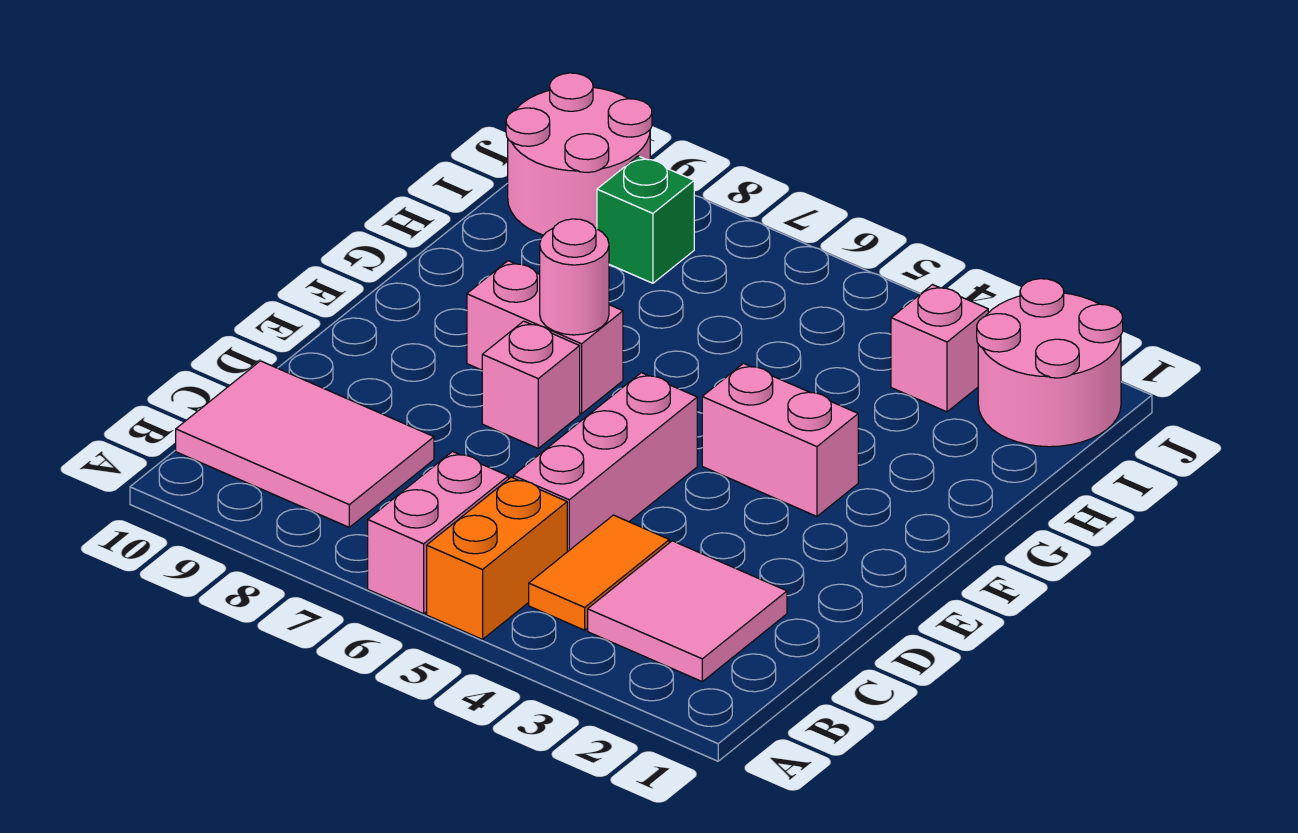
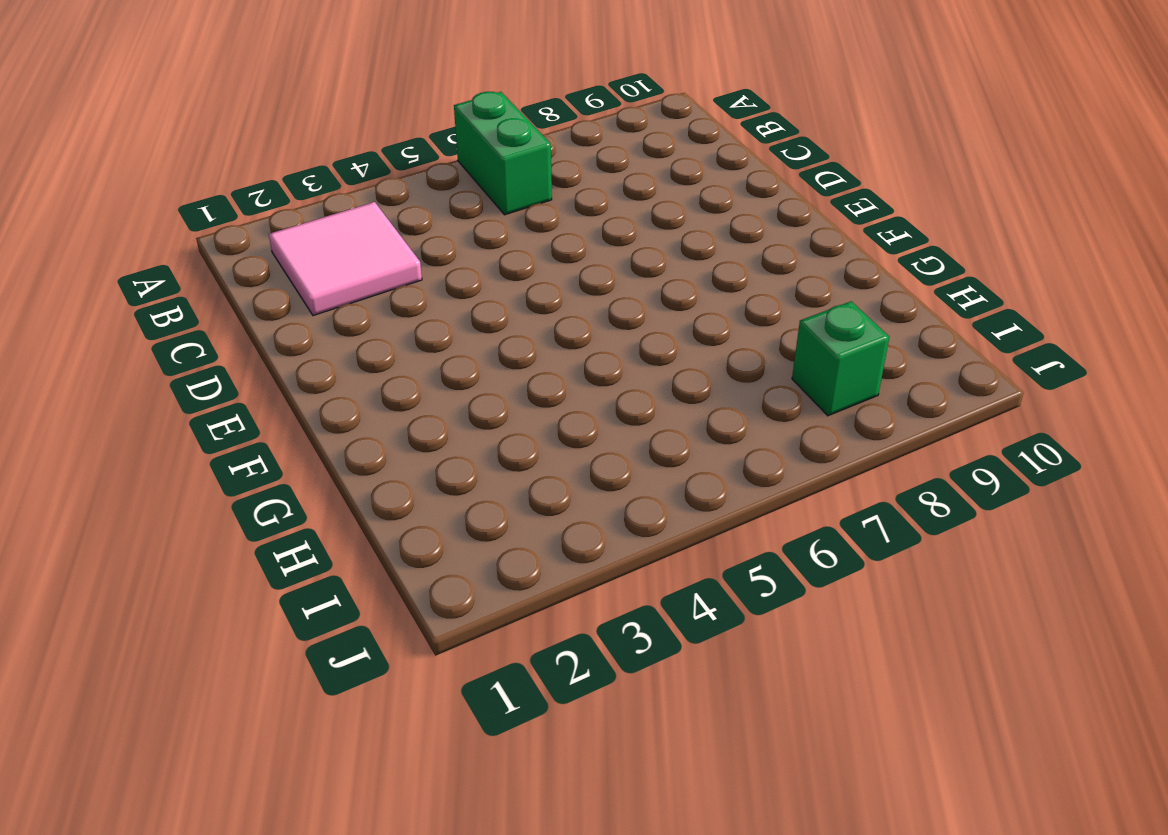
green brick A6:B6 level 1 -> pink brick A6:B6 level 1
none -> orange brick A5:B5 level 1
none -> orange tile B4:C4 level 1
none -> pink tile B8:C10 level 1

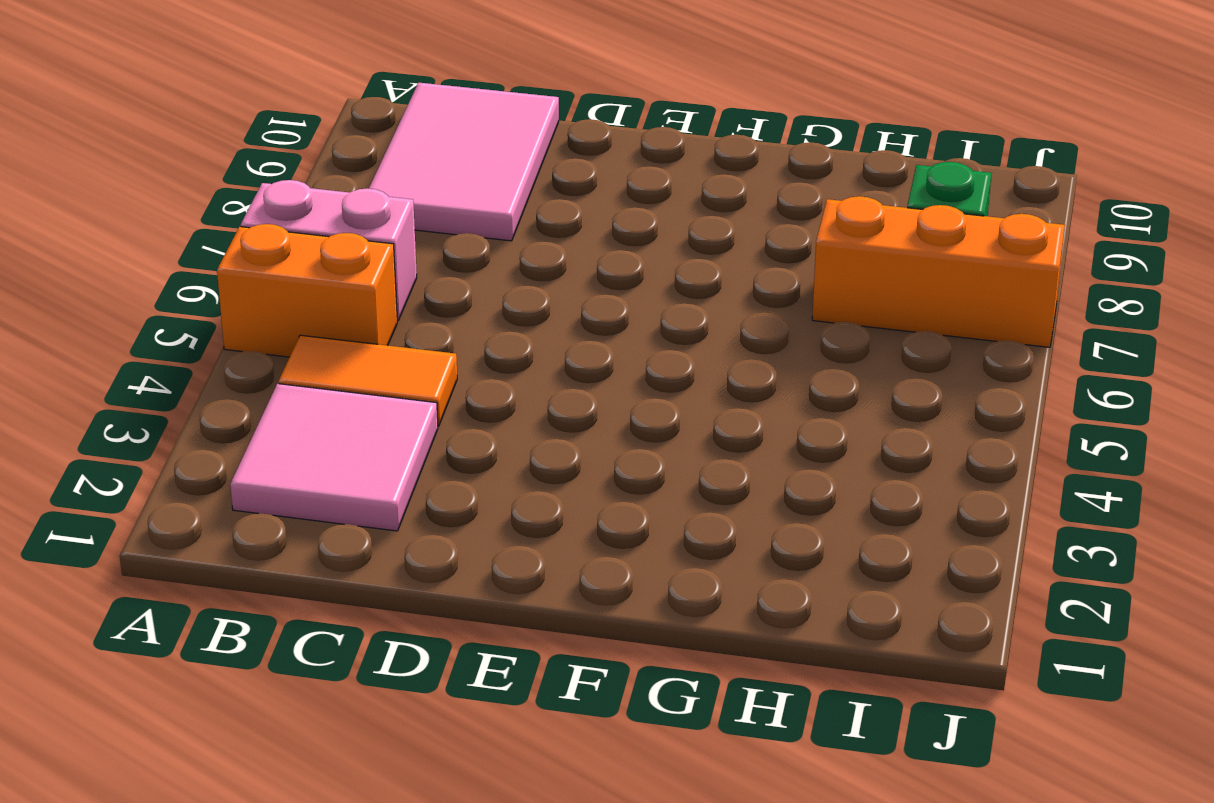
orange brick H7:J7 level 1 -> none
none -> pink brick C5:E5 level 1
none -> pink brick E7 level 1
none -> pink brick F3:F4 level 1

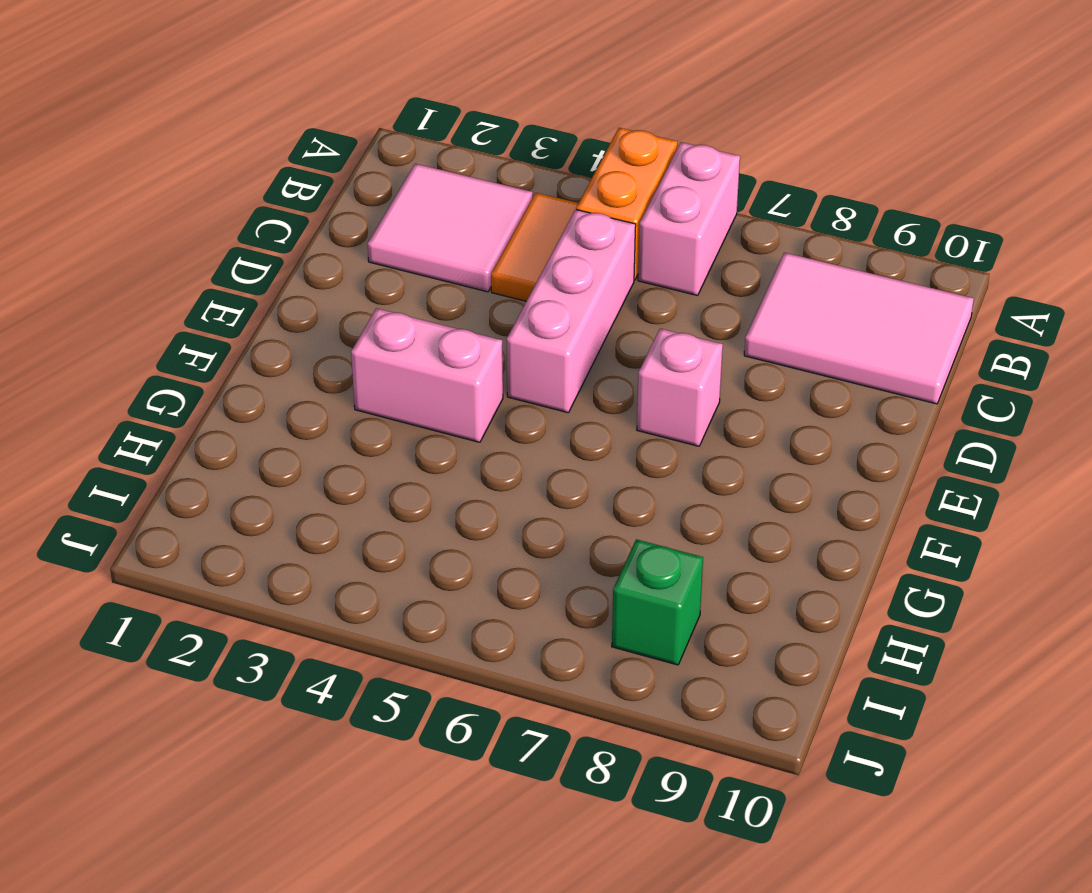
none -> pink brick F7:F8 level 1
none -> pink round brick I1:J2 level 1
none -> pink brick I3 level 1

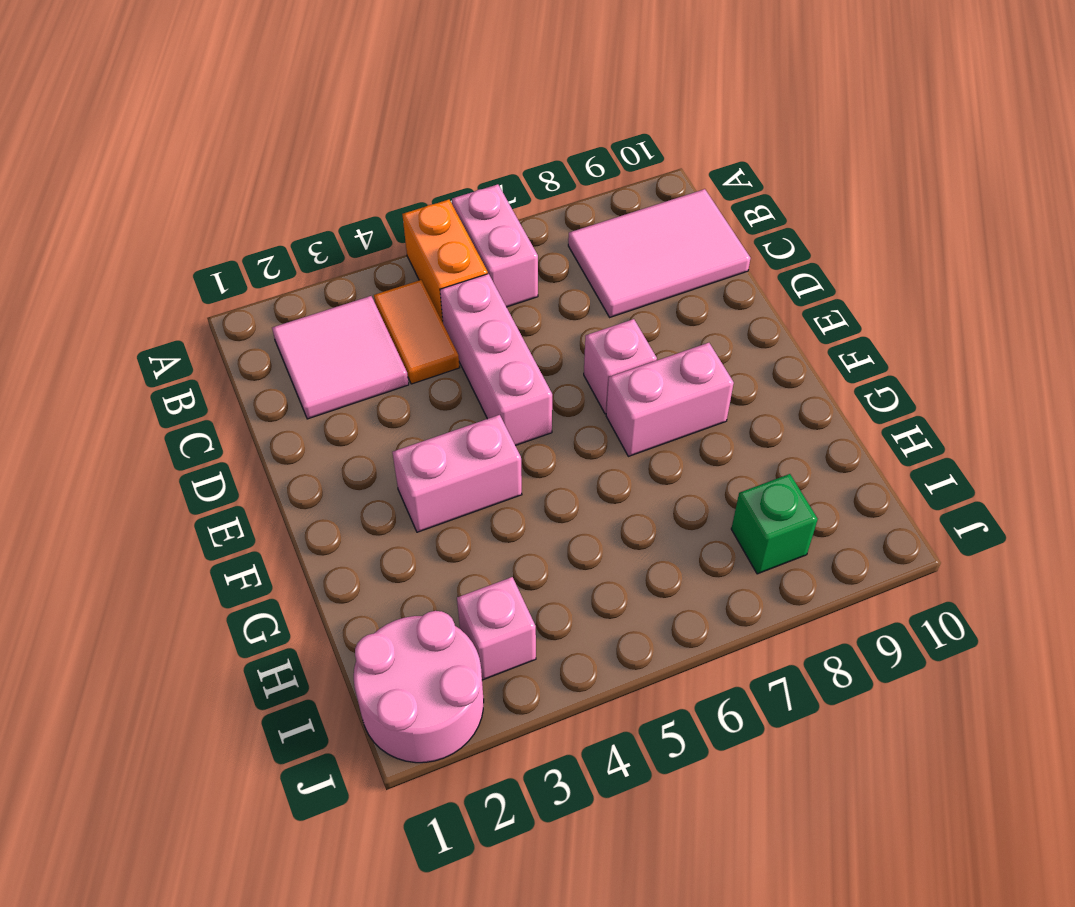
none -> pink round brick I9:J10 level 1
none -> pink round brick F7 level 2

